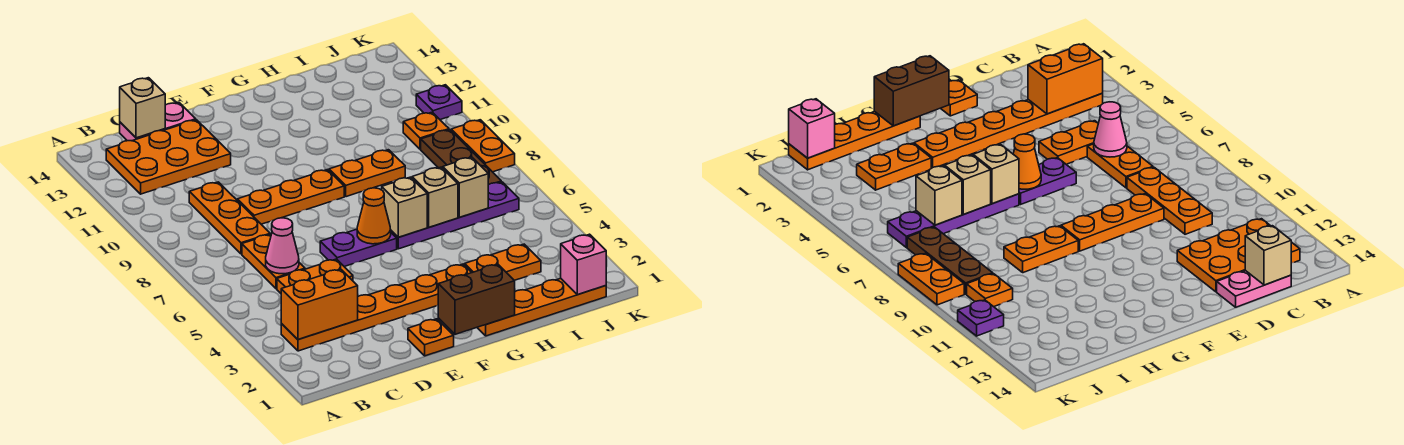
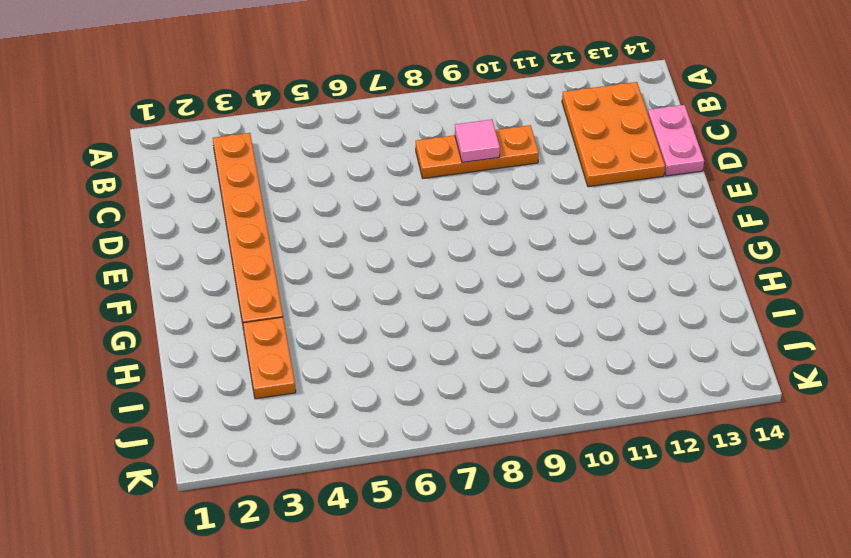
pink tile C9 level 2 -> none
none -> orange plate C5:D5 level 1
none -> orange plate C6:C7 level 1
none -> orange plate D9:F9 level 1

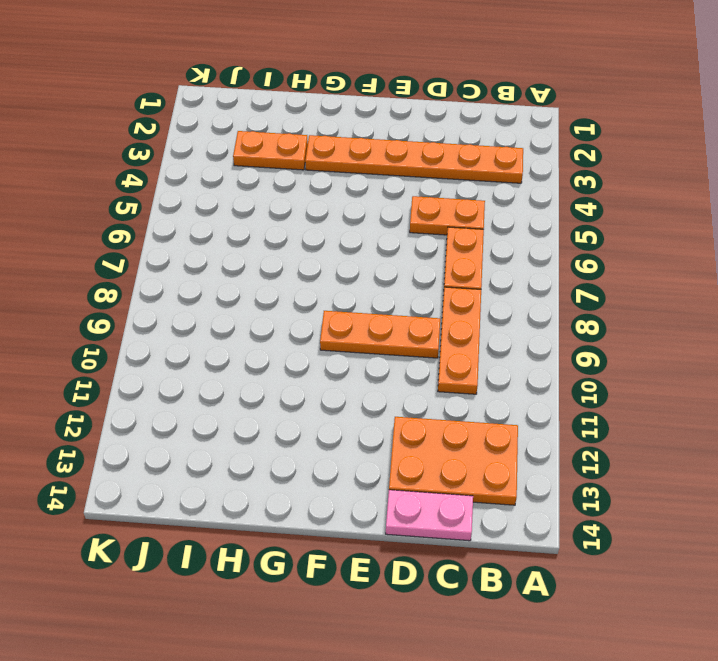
none -> orange plate E1 level 1
none -> purple plate E6:F6 level 1
none -> orange plate G1:J1 level 1

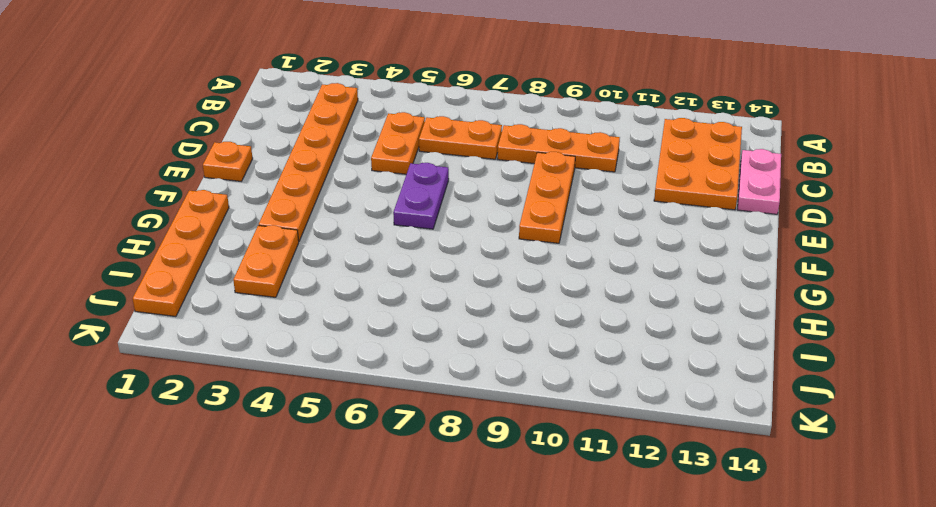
none -> purple plate G6:J6 level 1
none -> orange plate G9:H9 level 1
none -> brown plate J7:J9 level 1

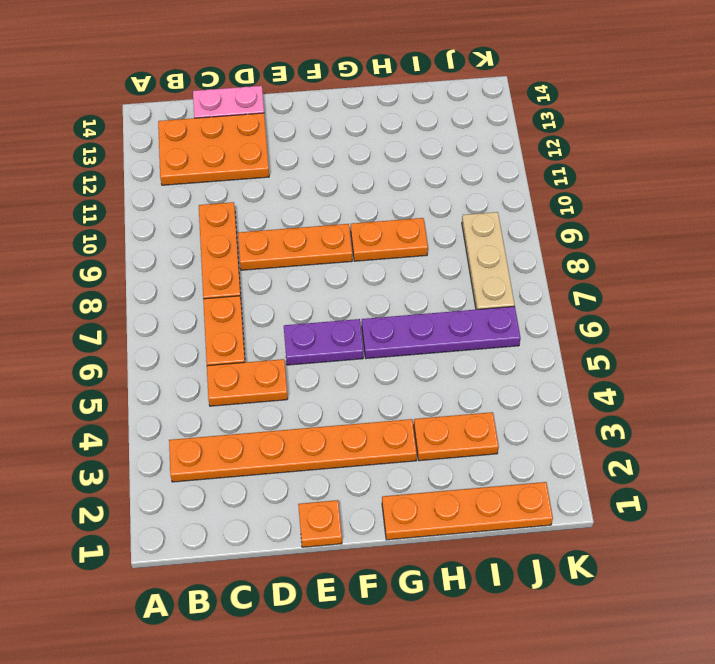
tan plate J7:J9 level 1 -> brown plate J7:J9 level 1
none -> orange plate J10 level 1
none -> orange plate K8:K9 level 1
none -> purple plate K11 level 1

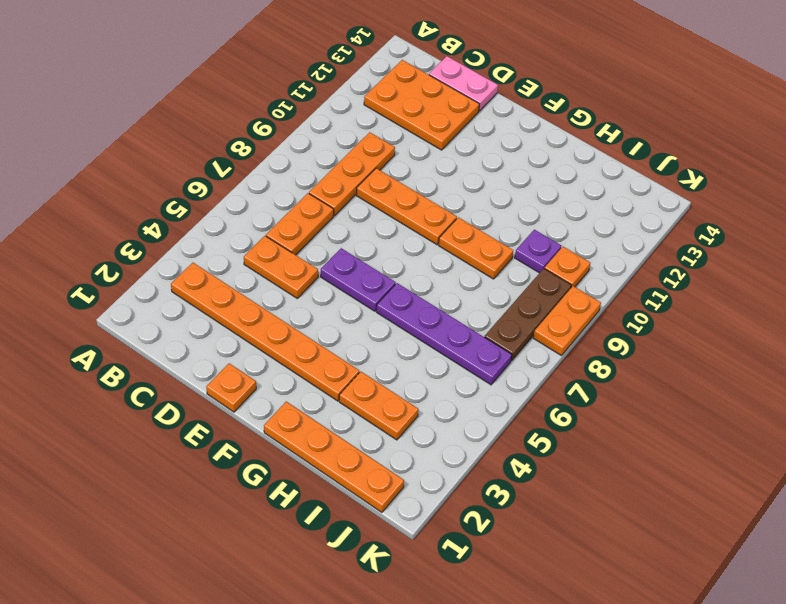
purple plate I10 level 1 -> purple plate K11 level 1
none -> orange brick B3:C3 level 2
none -> pink cone C6 level 2
none -> tan brick C14 level 2

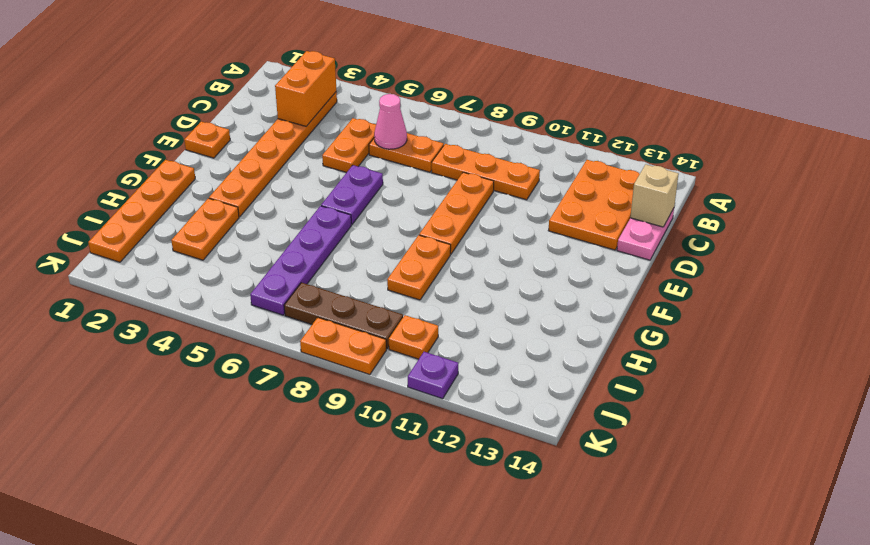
none -> brown brick F1:G1 level 2
none -> orange cone F6 level 2
none -> tan brick G6 level 2

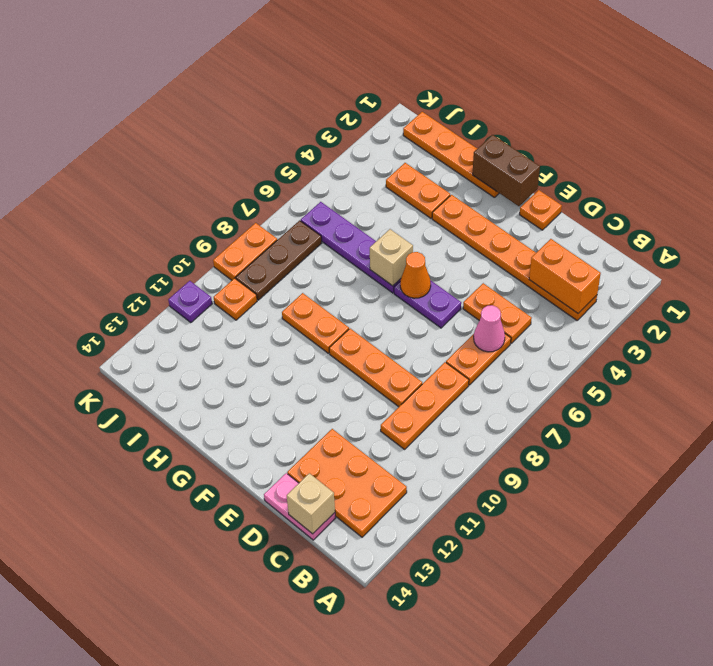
none -> tan brick H6 level 2
none -> tan brick I6 level 2
none -> pink brick J1 level 2

